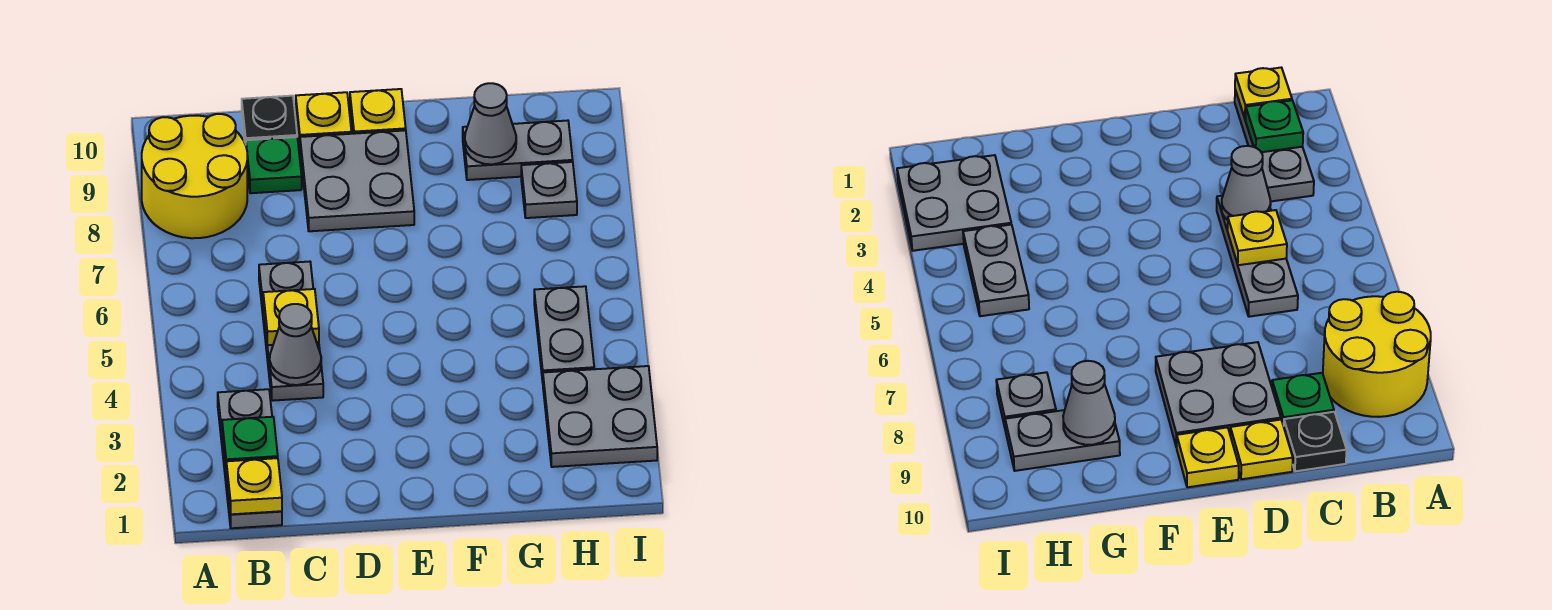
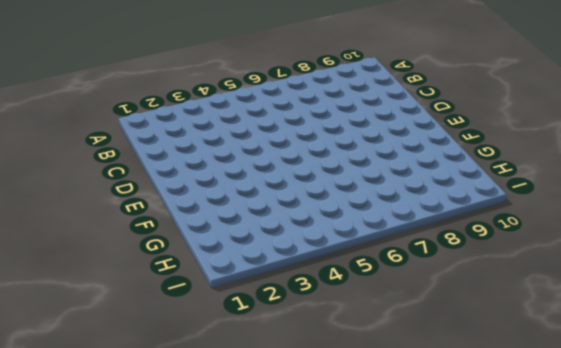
none -> yellow round brick A8:B9 level 1
none -> grey plate B1:B3 level 1
none -> grey plate C4:C6 level 1

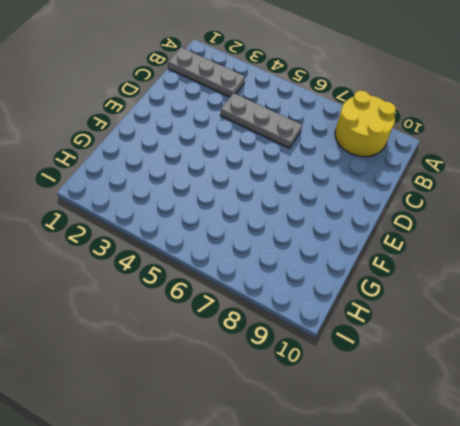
none -> green plate C9 level 1
none -> black plate C10 level 1
none -> grey plate D8:E9 level 1

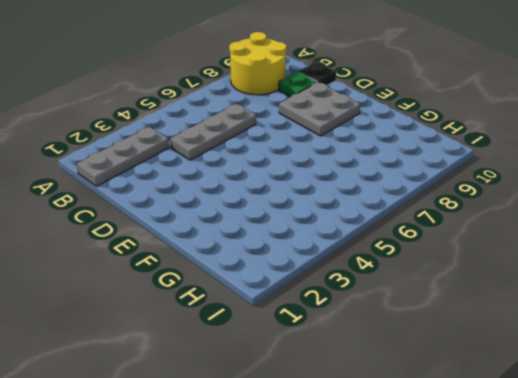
none -> yellow plate D10 level 1
none -> yellow plate E10 level 1
none -> grey plate G9:H9 level 1

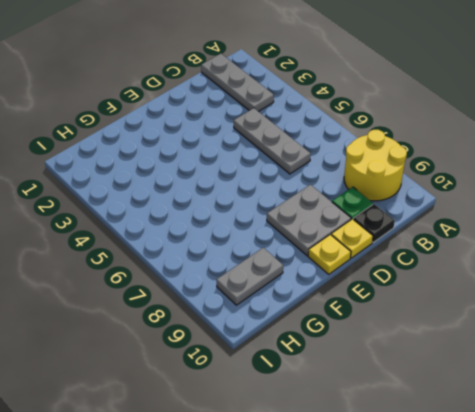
none -> grey plate H2:I3 level 1
none -> grey plate H4:H5 level 1
none -> grey plate H8 level 1

